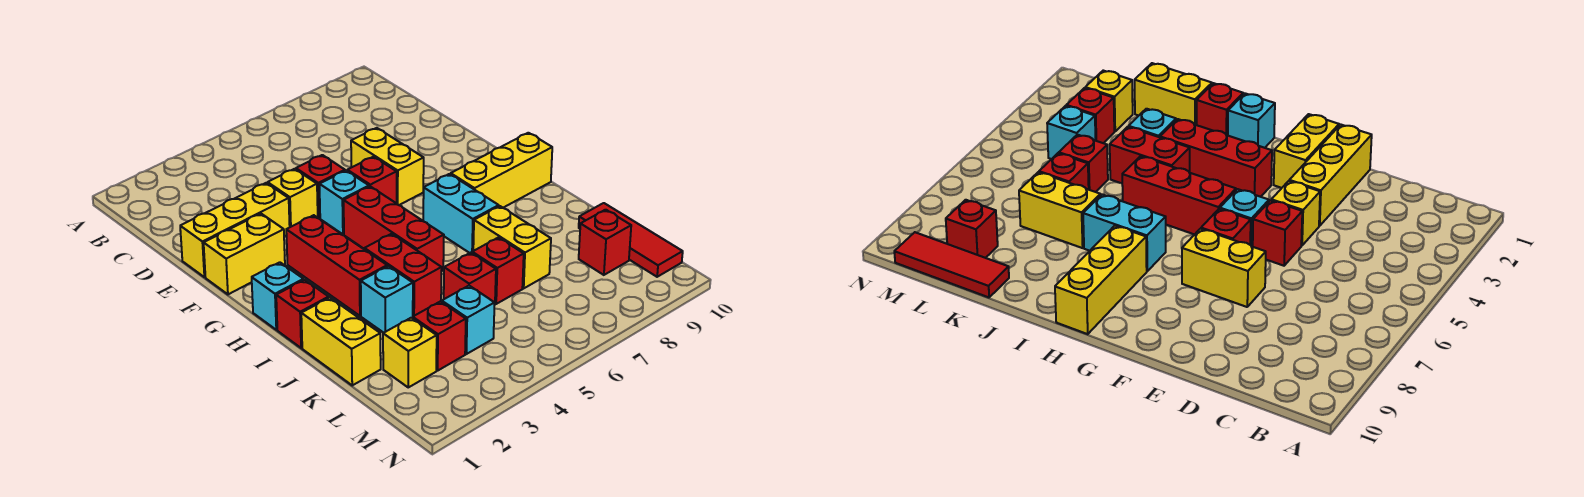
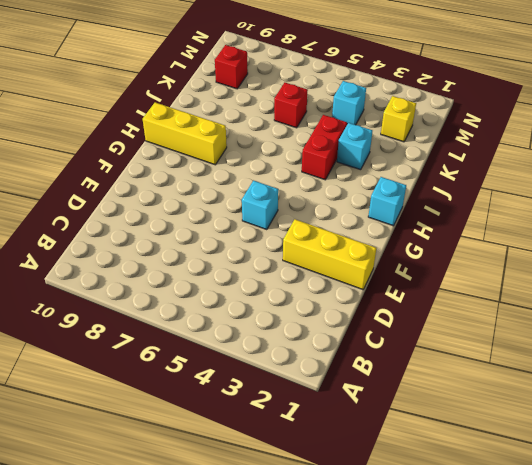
none -> yellow brick E4 level 1
none -> red brick E5 level 1
none -> yellow brick E7:F7 level 1

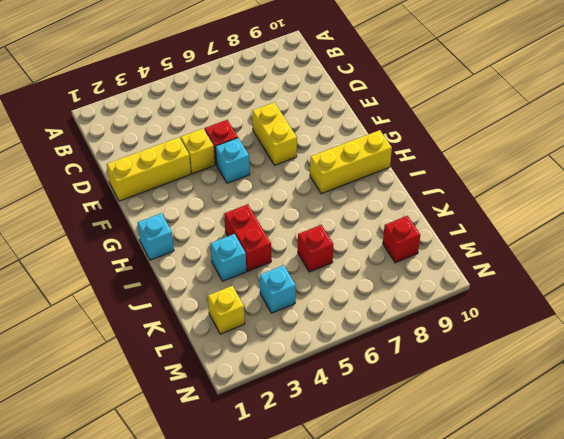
none -> yellow brick F1:F2 level 1
none -> red brick F6 level 1
none -> red brick G3:I3 level 1

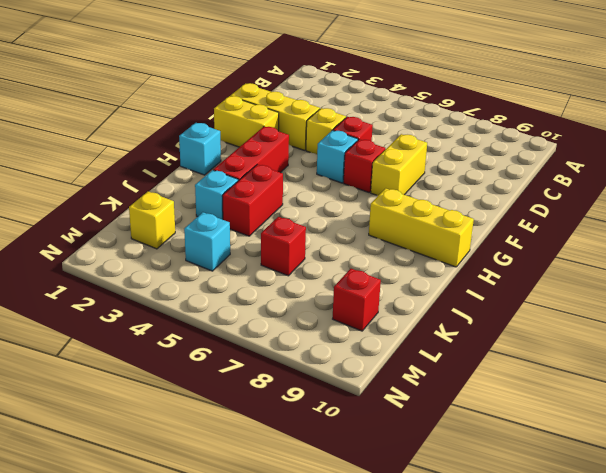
none -> red brick G5:I5 level 1
none -> cyan brick H7:I7 level 1
none -> red brick I1 level 1

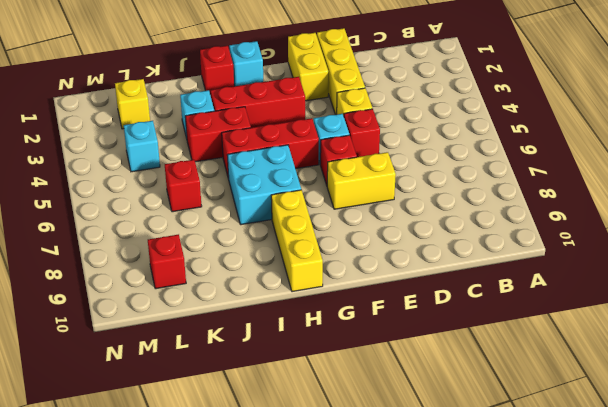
cyan brick H6:I7 level 1 -> cyan brick H7:I7 level 1
none -> yellow brick J1:K1 level 1
none -> yellow brick J7:K7 level 1
none -> red brick K5 level 1

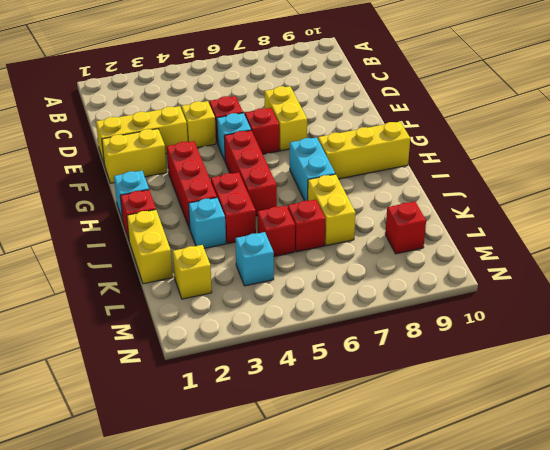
none -> red tile K10:M10 level 1
none -> red brick L3 level 1

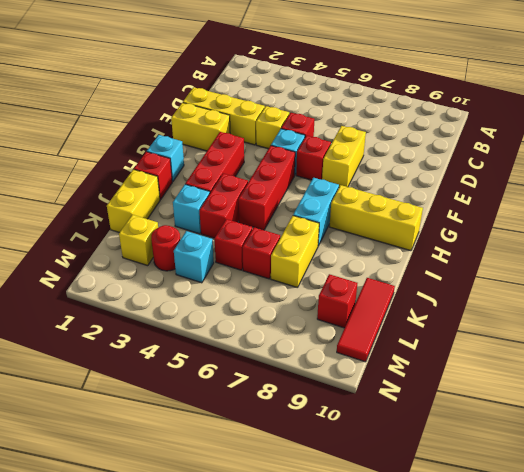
red round brick L3 level 1 -> red brick L3 level 1

